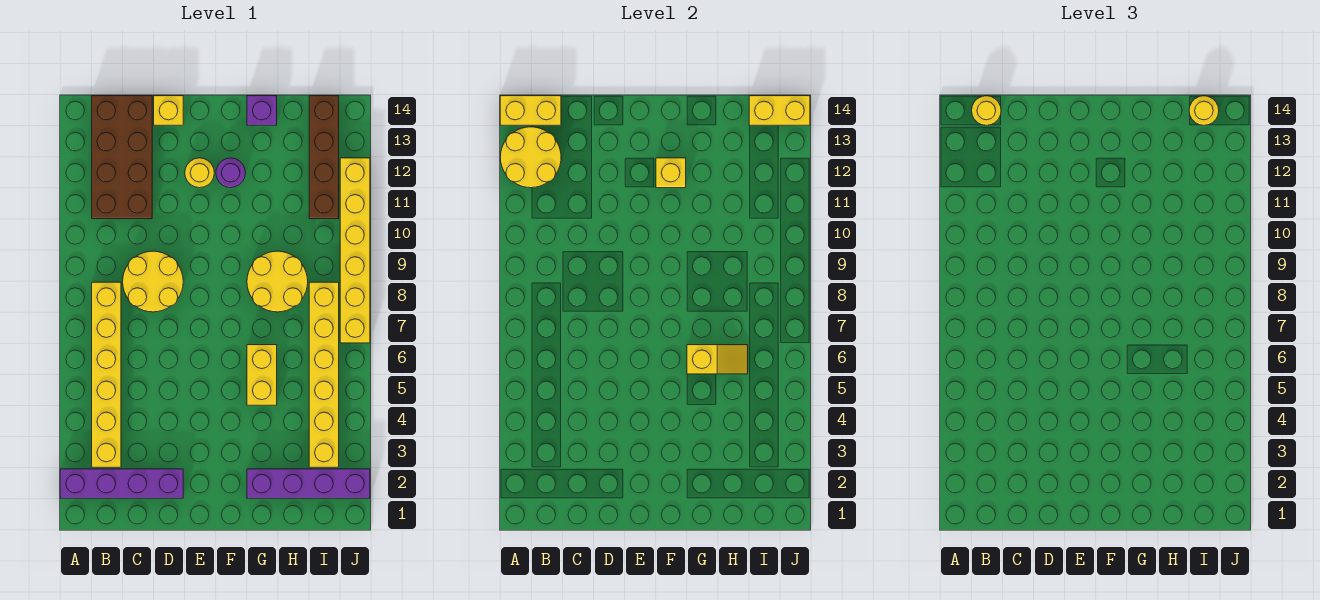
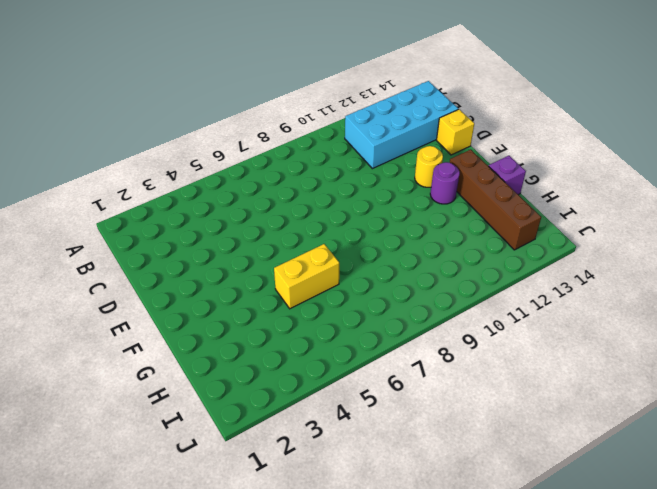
cyan brick B11:C14 level 1 -> brown brick B11:C14 level 1
brown brick F13:I13 level 1 -> brown brick I11:I14 level 1
none -> purple brick A2:D2 level 1
none -> yellow brick B3:B8 level 1
none -> yellow round brick C8:D9 level 1

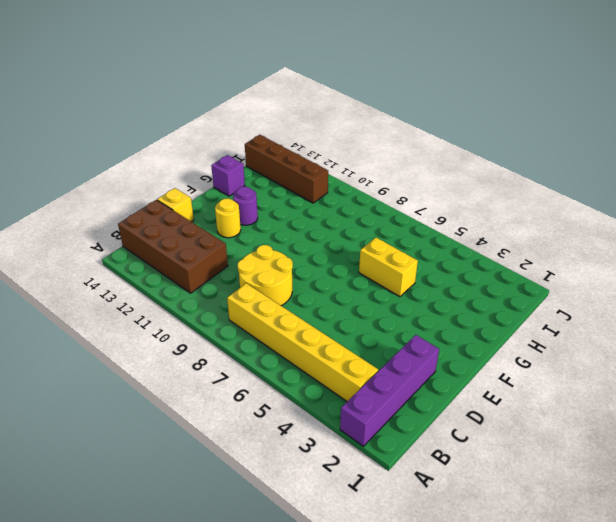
none -> purple brick G2:J2 level 1
none -> yellow round brick G8:H9 level 1
none -> yellow brick I3:I8 level 1

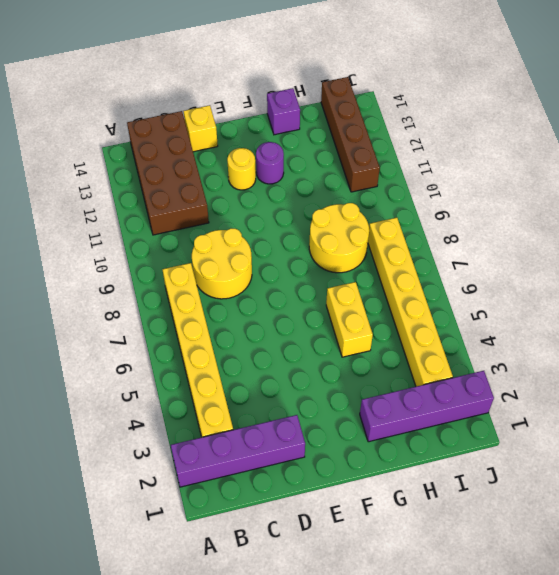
none -> yellow brick J7:J12 level 1
none -> yellow round brick A12:B13 level 2
none -> yellow brick A14:B14 level 2

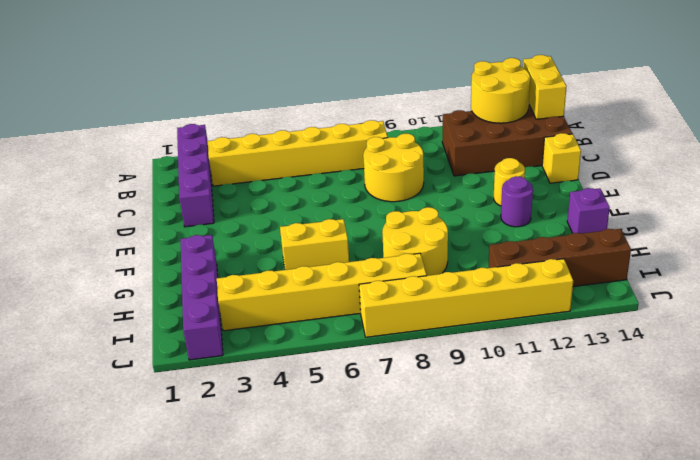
none -> yellow brick F12 level 2
none -> yellow slope G6:H6 level 2 top G
none -> yellow brick I14:J14 level 2

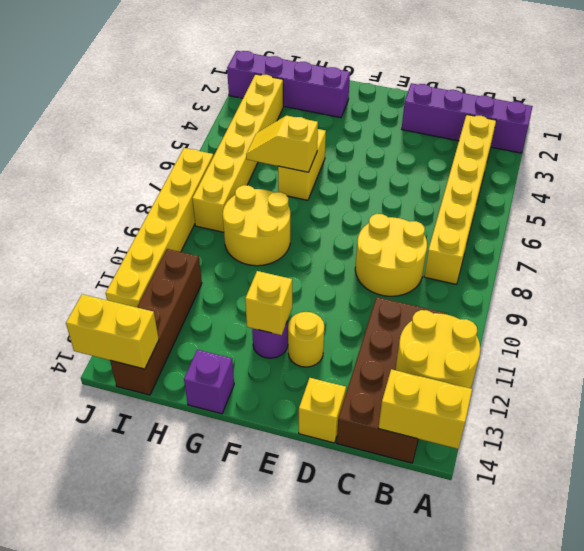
none -> yellow round brick B14 level 3
none -> yellow round brick I14 level 3

